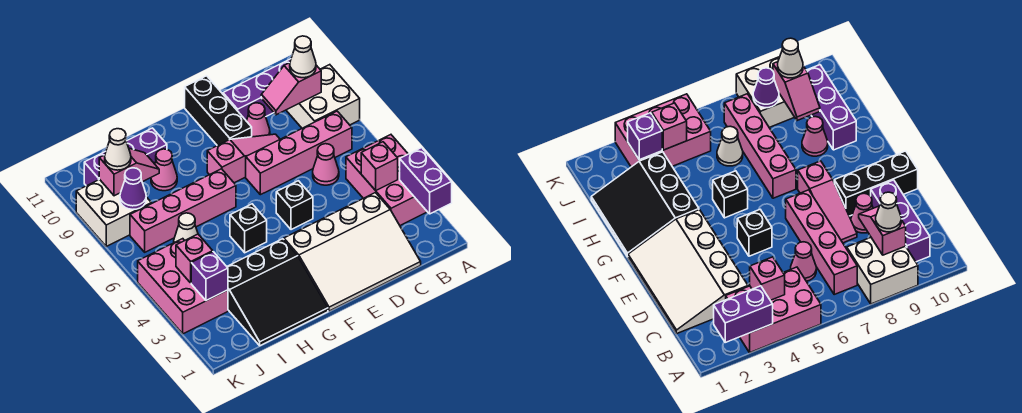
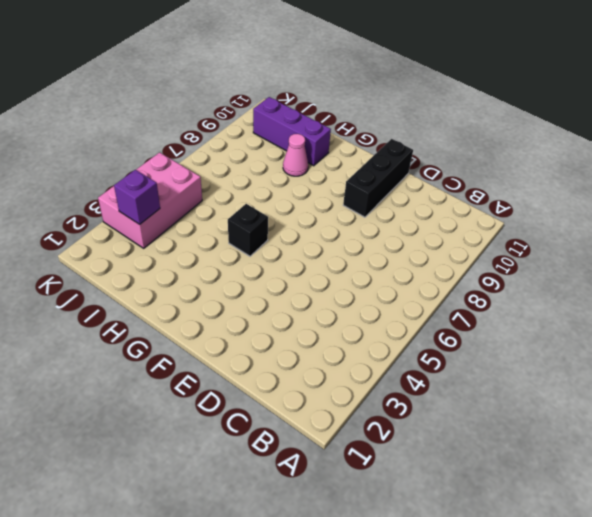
none -> pink brick A3:B5 level 1
none -> white brick A8:B9 level 1
none -> pink brick B7:E7 level 1

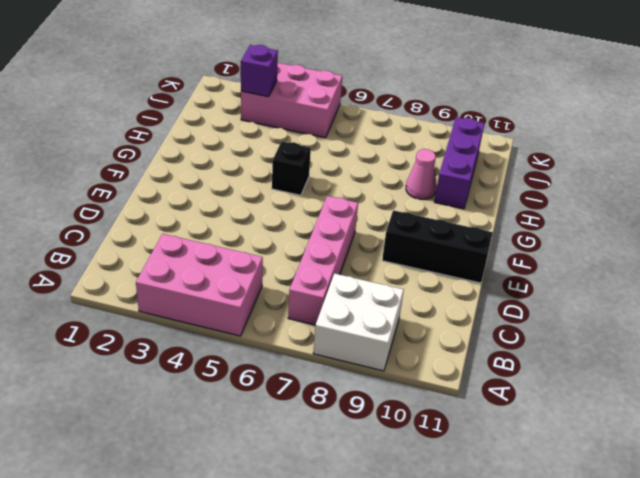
none -> purple brick B10:D10 level 1
none -> white slope C1:F3 level 1 top 3
none -> pink cone C6 level 1

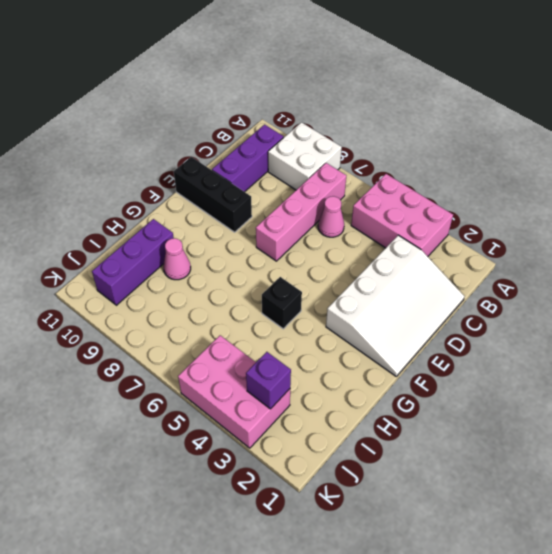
none -> pink slope D8:F8 level 1 top F
none -> pink cone D9 level 1
none -> black brick E5 level 1

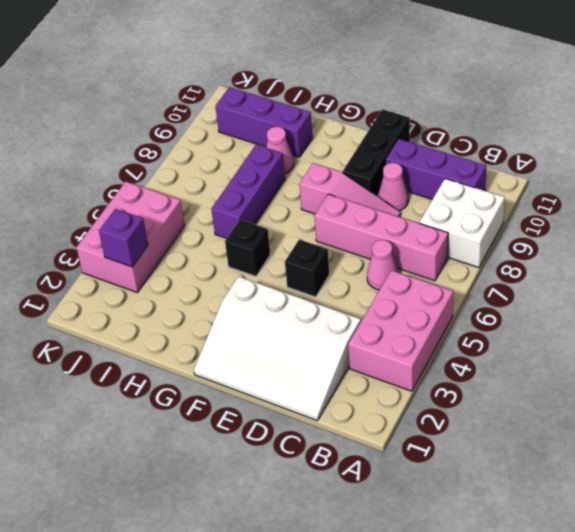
purple brick H6:H8 level 1 -> pink brick G7:J7 level 1
none -> black slope G1:I3 level 1 top 3
none -> white cone I6 level 1
none -> white brick J8:K9 level 1

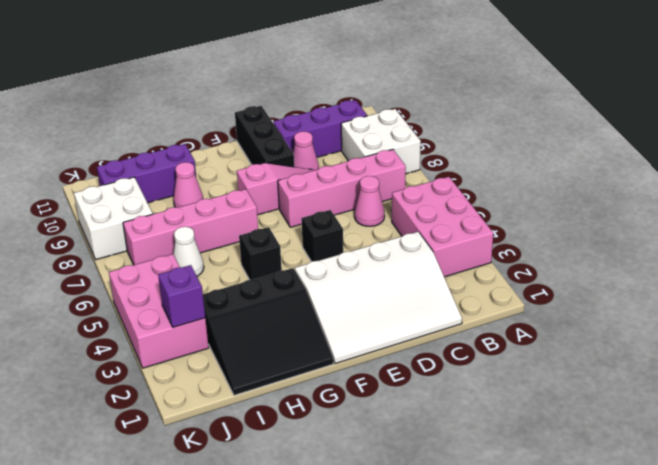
none -> purple brick A2:A3 level 2
none -> pink brick B4 level 2
none -> pink slope B9:C9 level 2 top B

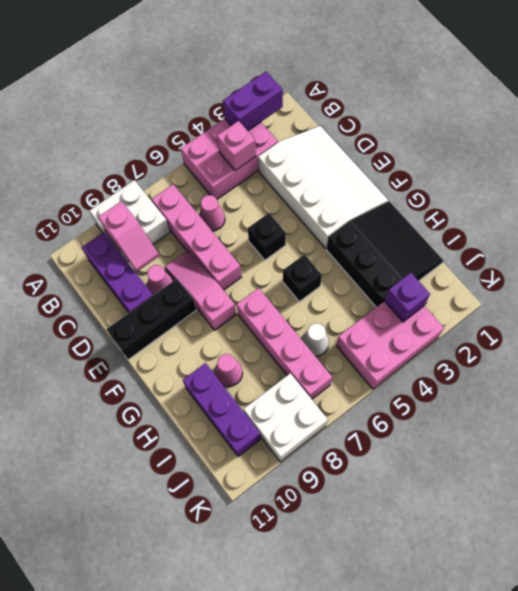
none -> pink slope I9:J9 level 2 top J
none -> pink brick J4 level 2
none -> purple cone J8 level 2

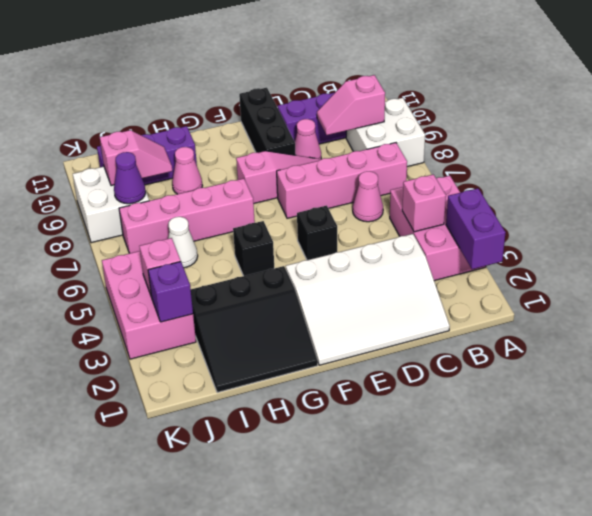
none -> white cone B9 level 3
none -> white cone J9 level 3

